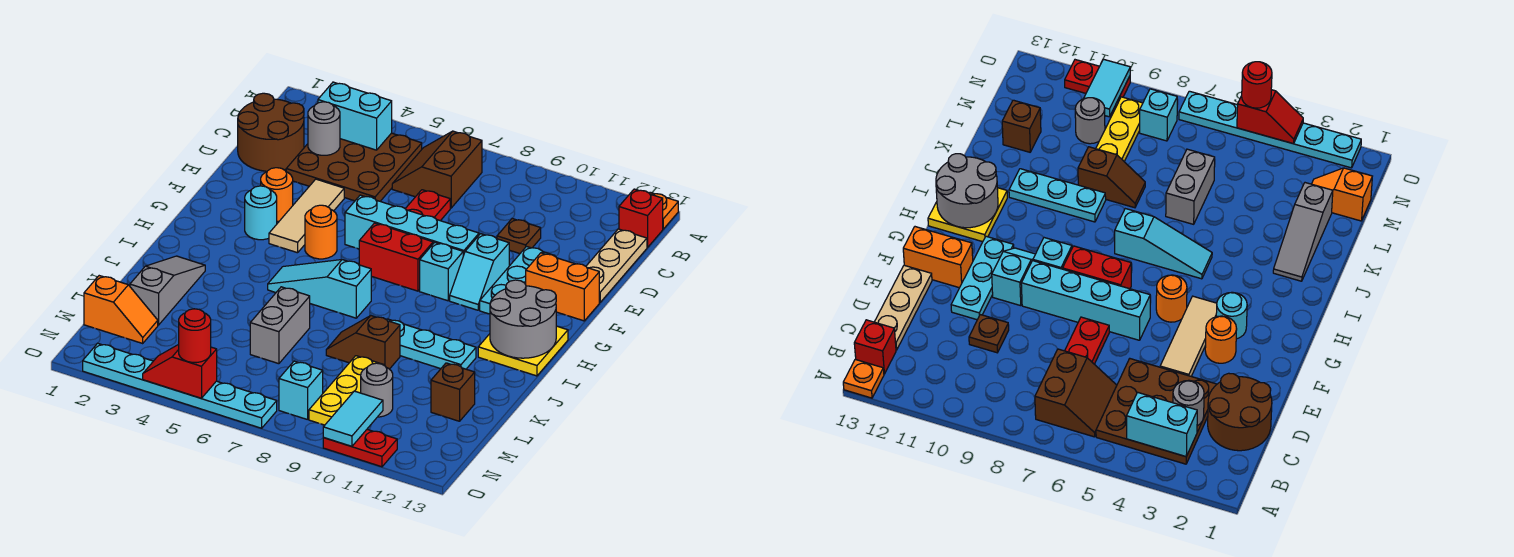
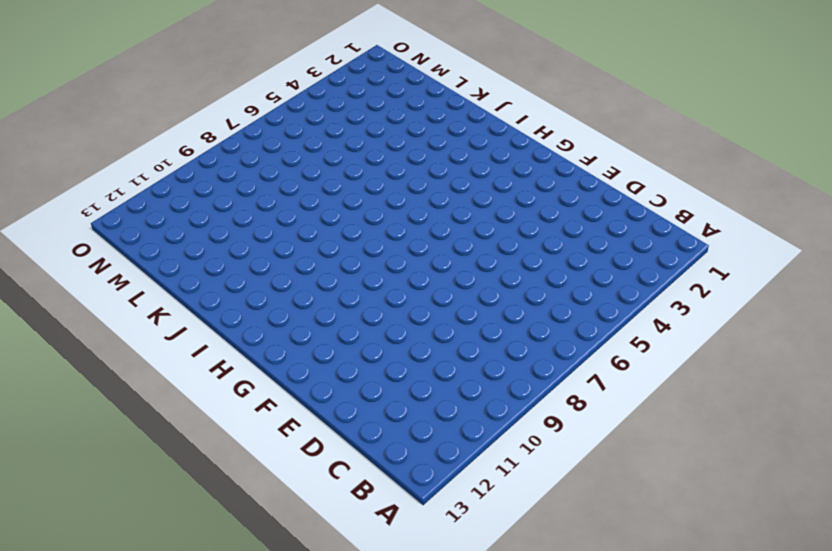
none -> orange plate A13 level 1
none -> brown plate B3:D5 level 1
none -> brown slope B6:C7 level 1 top 7
none -> red brick B13 level 1

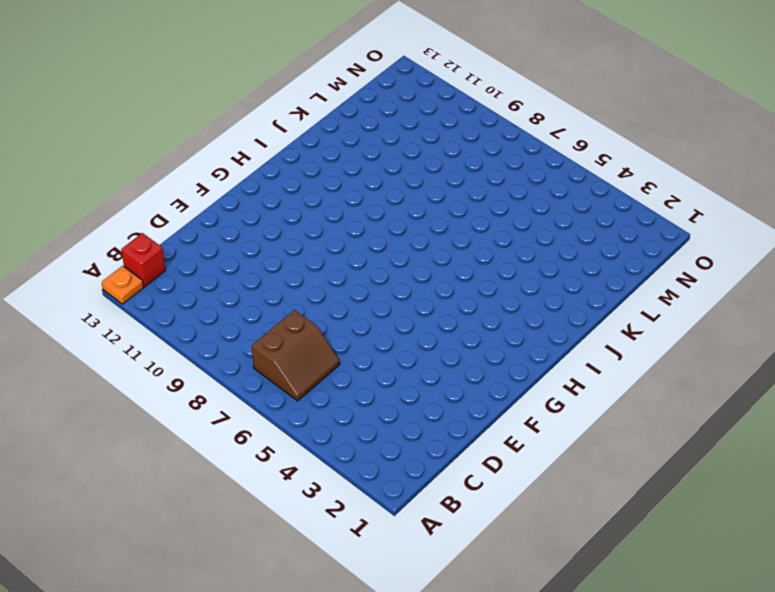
none -> brown plate B3:D5 level 1
none -> brown round brick C1:D2 level 1
none -> tan plate C13:E13 level 1
none -> red plate D7:E7 level 1

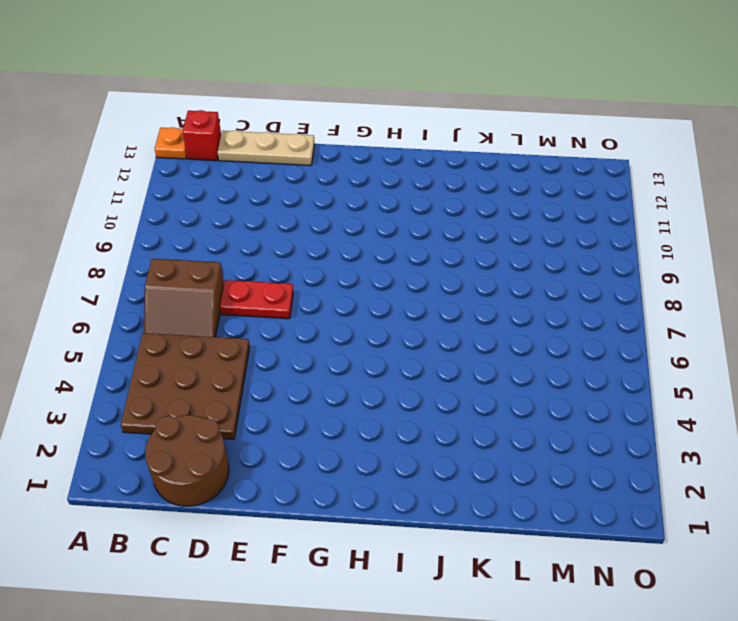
none -> brown plate D10 level 1
none -> tan tile E4:G4 level 1
none -> cyan plate E11:G11 level 1
none -> orange round brick F3 level 1

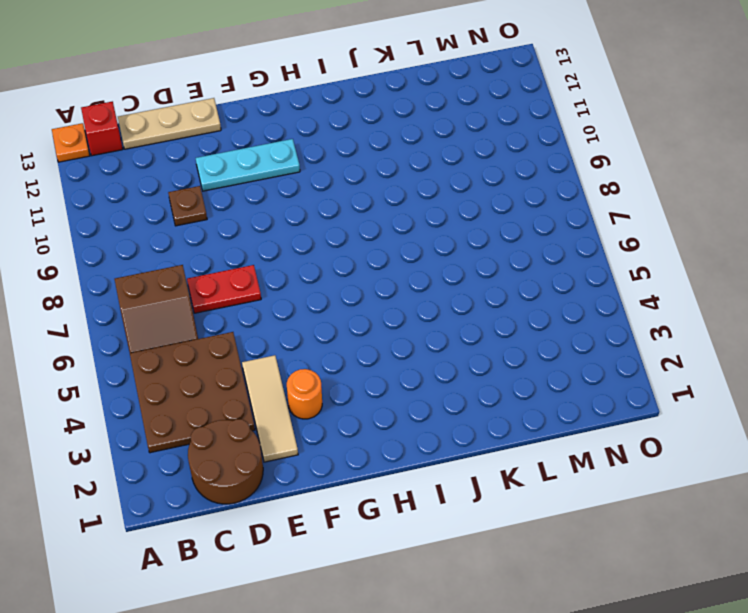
tan tile E2:E4 level 1 -> tan tile E4:G4 level 1
none -> cyan brick F6:F9 level 1
none -> cyan slope F10:G10 level 1 top F
none -> orange brick F12:F13 level 1
none -> cyan round brick G3 level 1

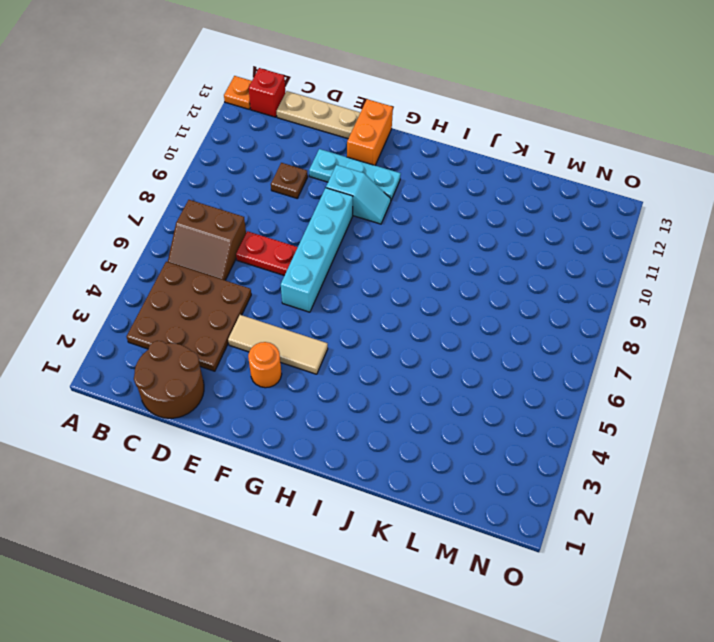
none -> cyan round brick G3 level 1
none -> orange round brick G5 level 1
none -> red brick G7:G8 level 1
none -> cyan brick G9 level 1

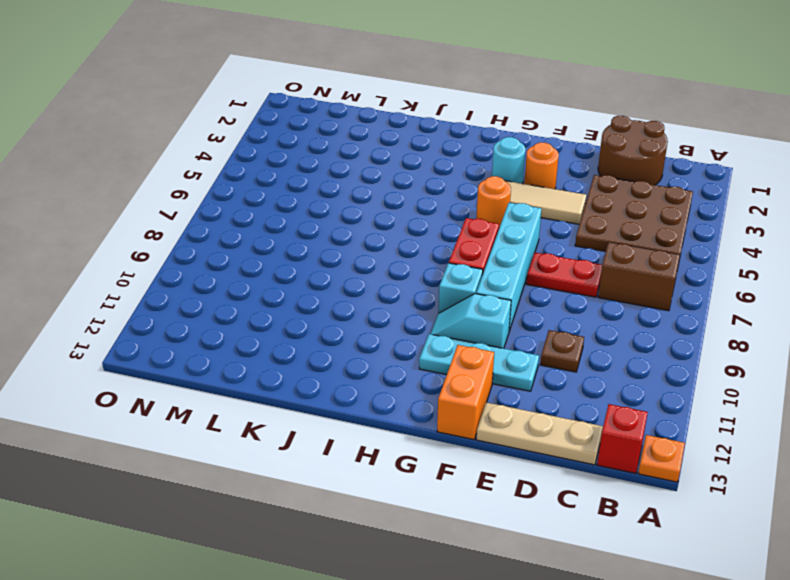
none -> yellow plate H12:I13 level 1
none -> cyan slope I5:I7 level 1 top 7
none -> grey slope J2:L2 level 1 top L
none -> cyan plate J9:J11 level 1

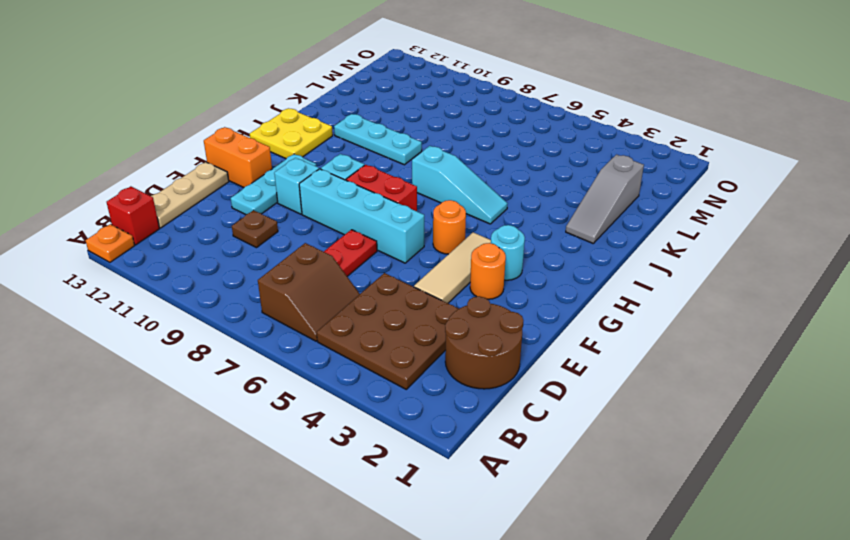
none -> grey brick K6:L6 level 1
none -> brown slope K8:K9 level 1 top 9
none -> yellow plate L9:N9 level 1
none -> brown brick L12 level 1

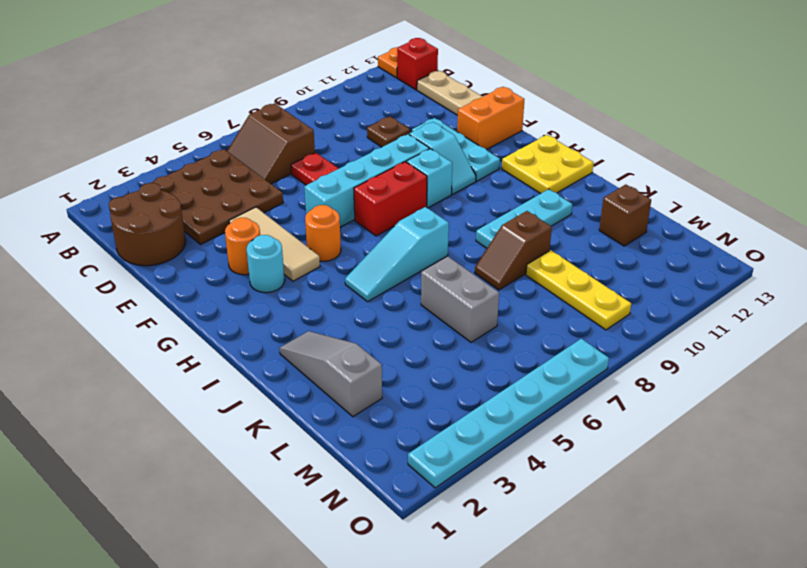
none -> orange slope M1:M2 level 1 top 1
none -> grey round brick M10 level 1
none -> cyan brick N8 level 1
none -> red plate O10:O11 level 1

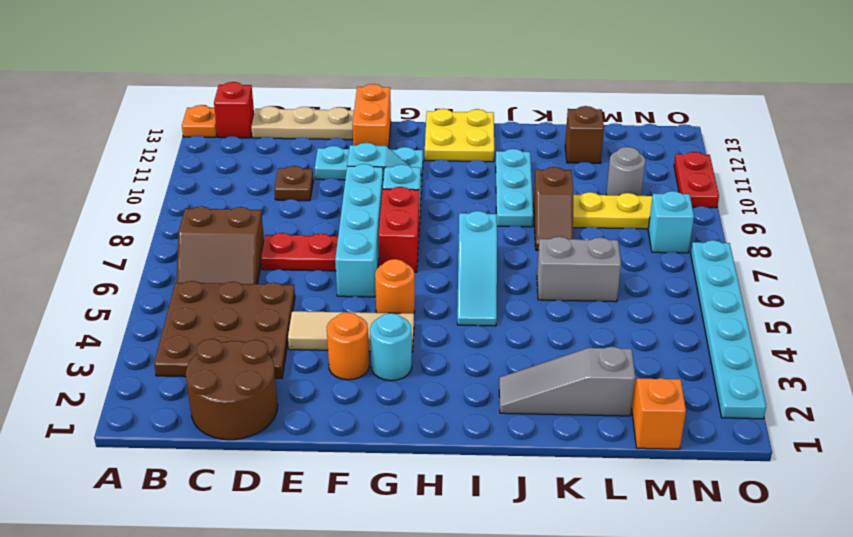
none -> cyan brick B3:B4 level 2
none -> grey round brick C3 level 2
none -> grey round brick H12:I13 level 2
none -> cyan tile N10:O10 level 2

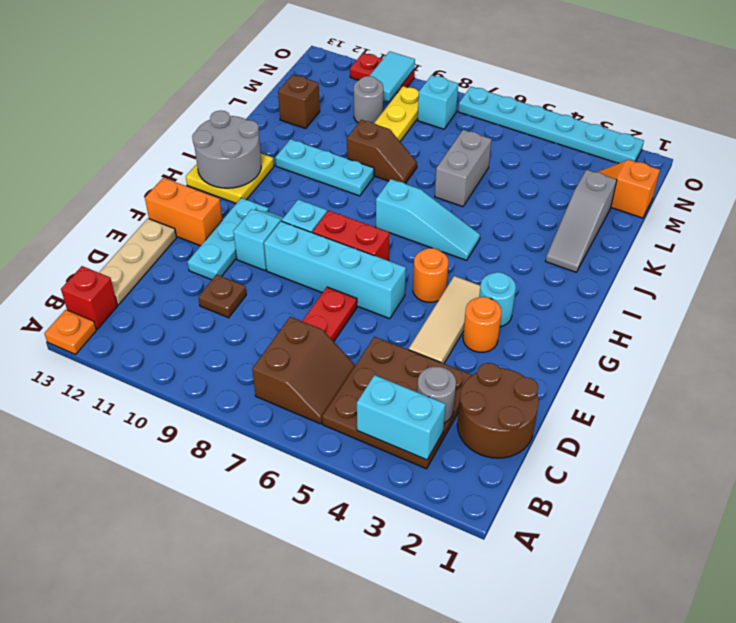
none -> red slope O4:O5 level 2 top 5
none -> red round brick O5 level 3

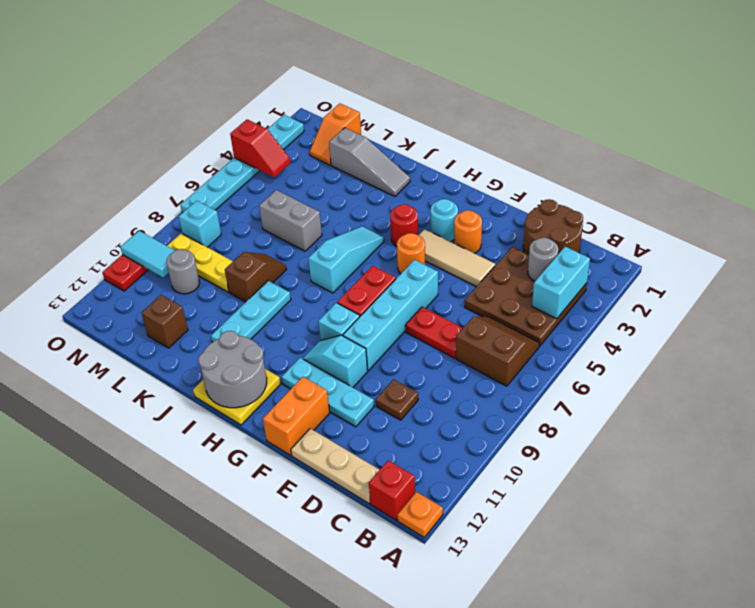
red round brick H4 level 1 -> red round brick O5 level 3
red slope N4:O4 level 2 top O -> red slope O4:O5 level 2 top 5

